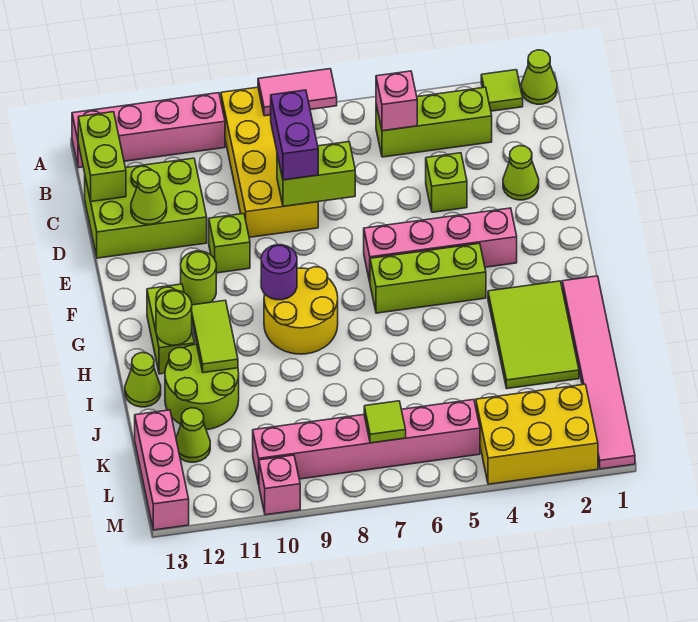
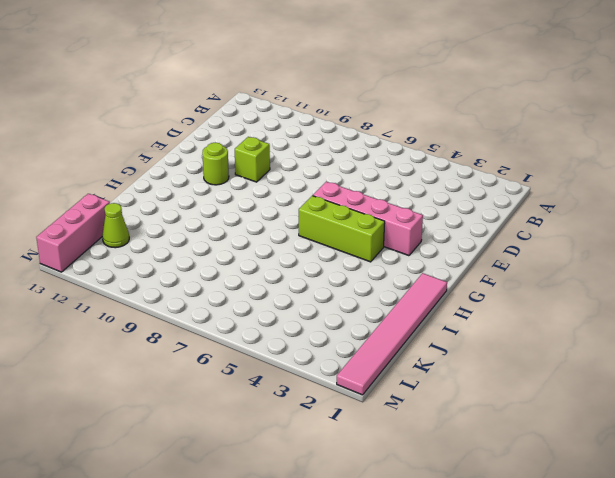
none -> lime cone A1 level 1
none -> lime tile A2 level 1
none -> yellow brick A8:D9 level 1
none -> pink brick A10:A13 level 1

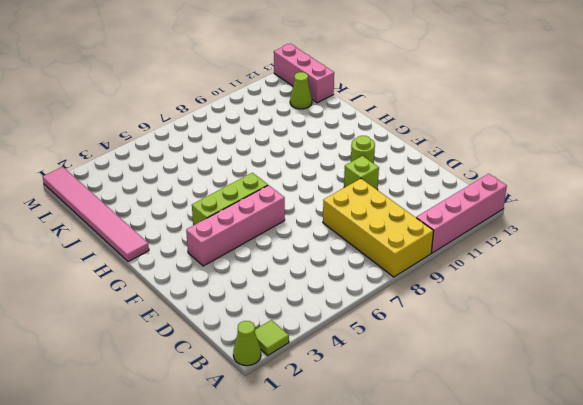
none -> lime brick B3:B5 level 1
none -> lime brick C11:D13 level 1
none -> lime cone D2 level 1
none -> lime brick D4 level 1

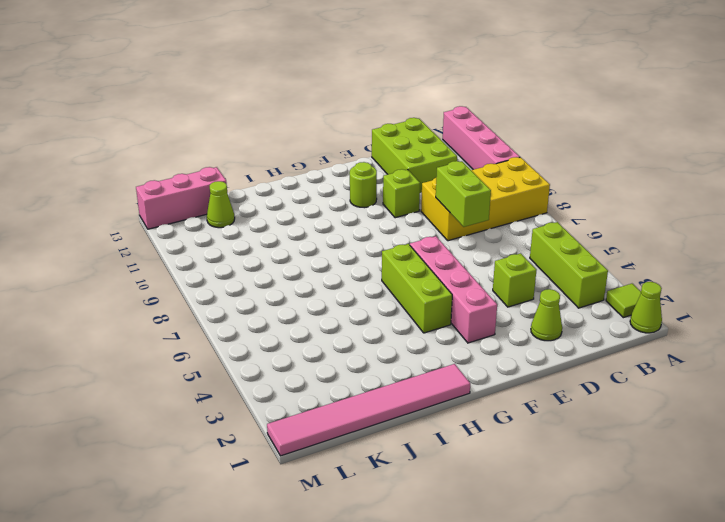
none -> yellow round brick G8:H9 level 1
none -> lime brick G12:H12 level 1
none -> lime tile H2:J3 level 1
none -> lime round brick I11:J12 level 1

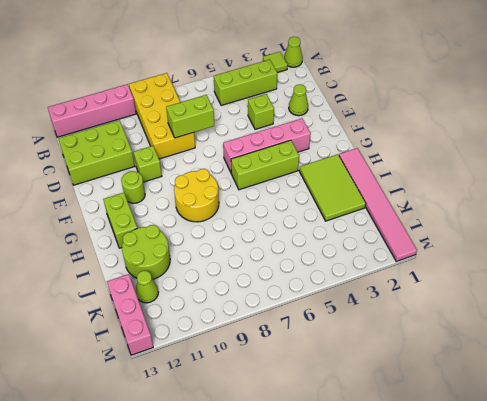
none -> lime cone I13 level 1
none -> yellow brick L2:M4 level 1
none -> pink brick L5:L10 level 1
none -> pink brick M10 level 1

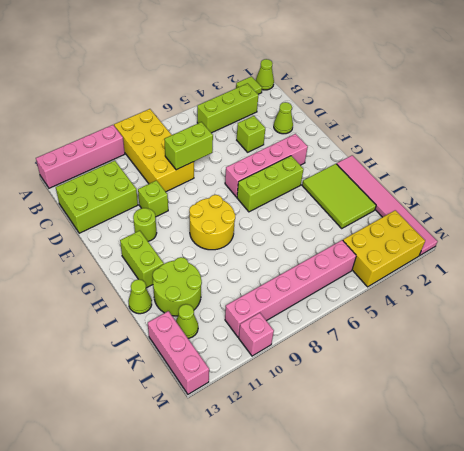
none -> pink tile A7:A8 level 2
none -> pink brick B5 level 2
none -> lime brick B13:C13 level 2
none -> lime cone D12 level 2

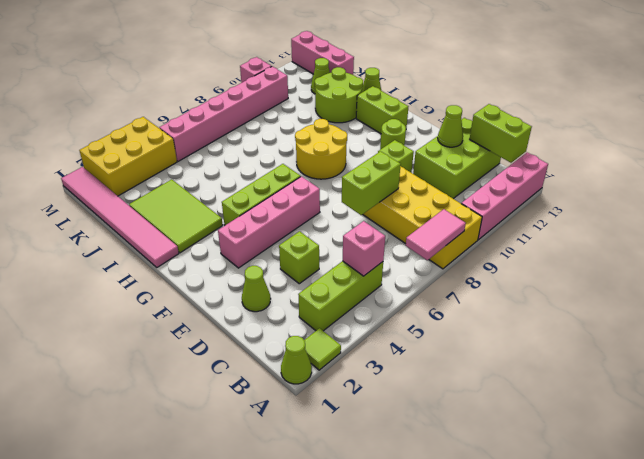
none -> purple round brick G9 level 2
none -> lime tile H11:I11 level 2
none -> lime round brick H12 level 2
none -> lime tile L7 level 2

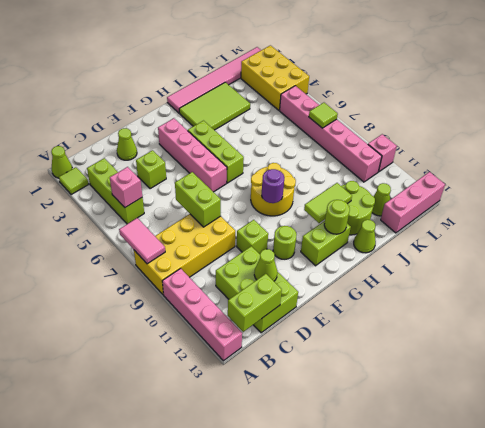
none -> purple brick C8:D8 level 3

